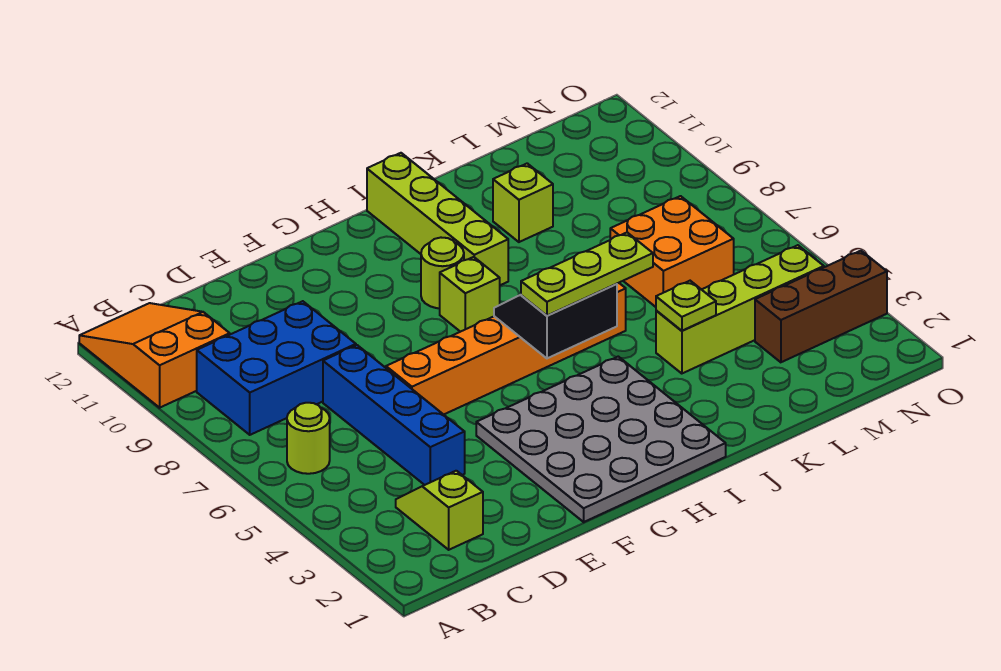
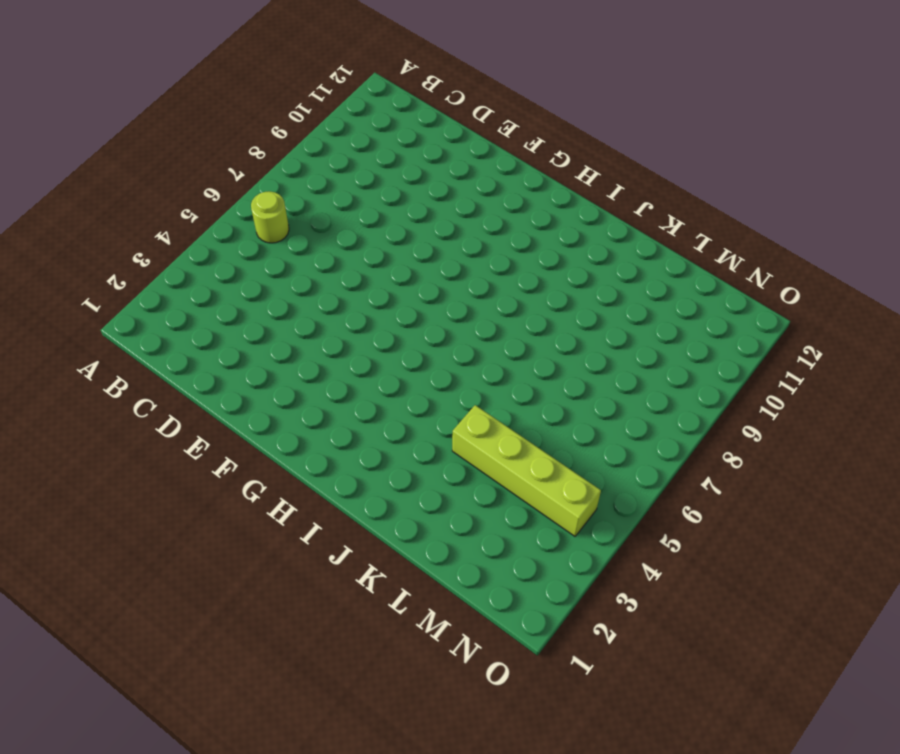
none -> orange slope A10:B12 level 1 top 10
none -> blue brick B8:D9 level 1
none -> lime slope C2:C3 level 1 top 2

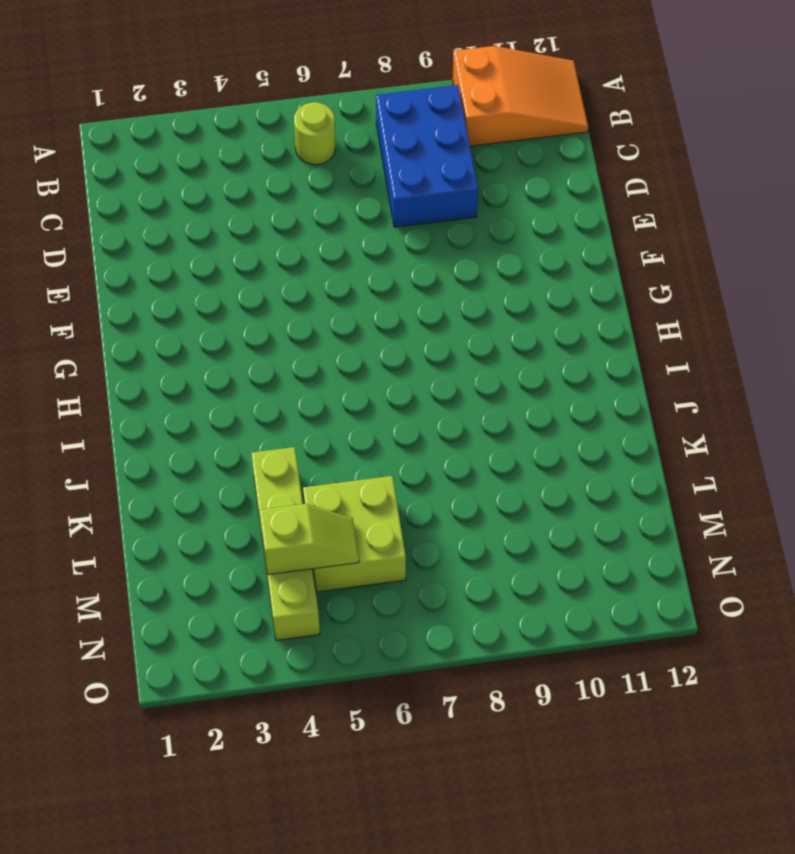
lime brick L5:M6 level 1 -> orange brick L6:M7 level 1
lime slope M4:M5 level 2 top 4 -> lime slope C2:C3 level 1 top 2
none -> blue brick D4:D7 level 1
none -> orange brick E6:J6 level 1
none -> grey plate F1:I4 level 1

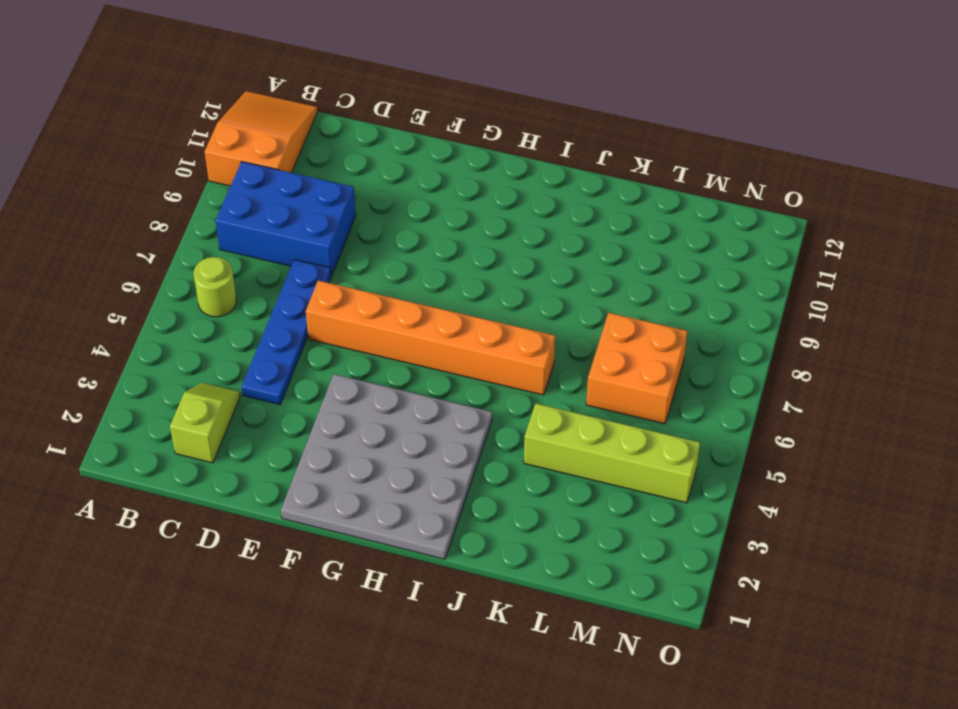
blue plate D4:D7 level 1 -> blue brick D4:D7 level 1
none -> lime brick H8 level 1
none -> lime round brick H9 level 1
none -> lime brick I9:I12 level 1

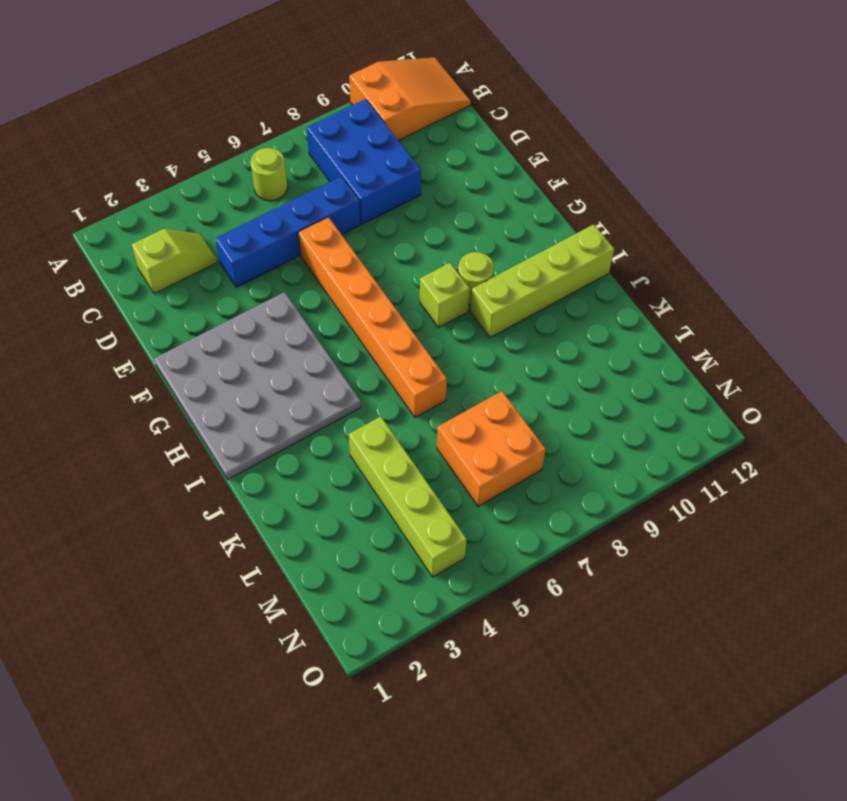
none -> lime brick K10 level 1
none -> brown brick M3:O3 level 1
none -> black slope H5:I6 level 2 top 5

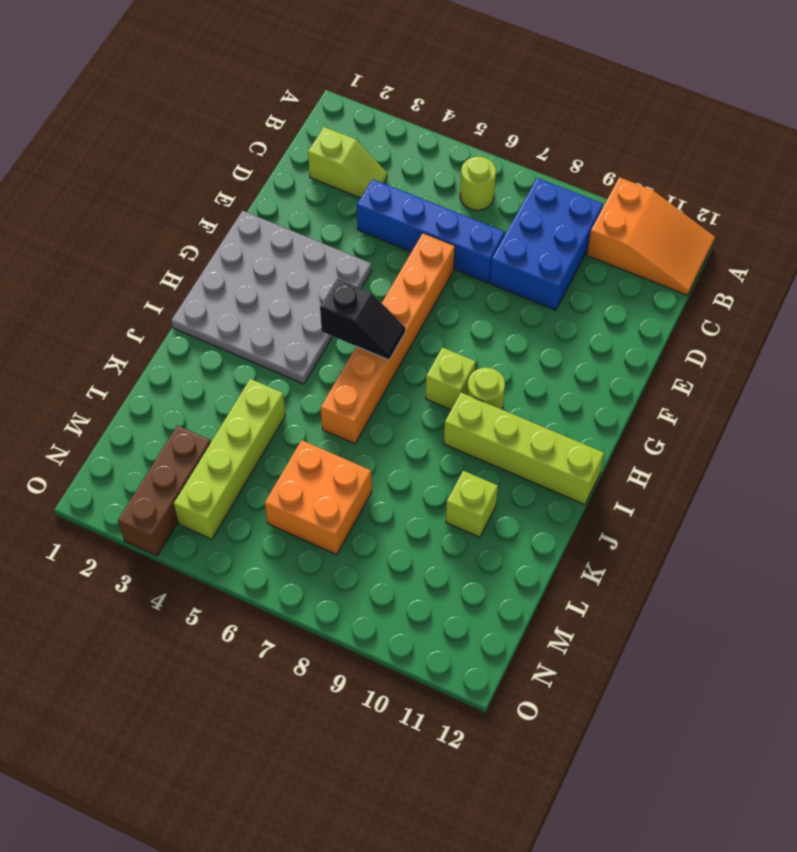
black slope H5:H6 level 2 top 5 -> black slope H5:I6 level 2 top 5
none -> lime plate K4 level 2
none -> lime plate H5:J5 level 3

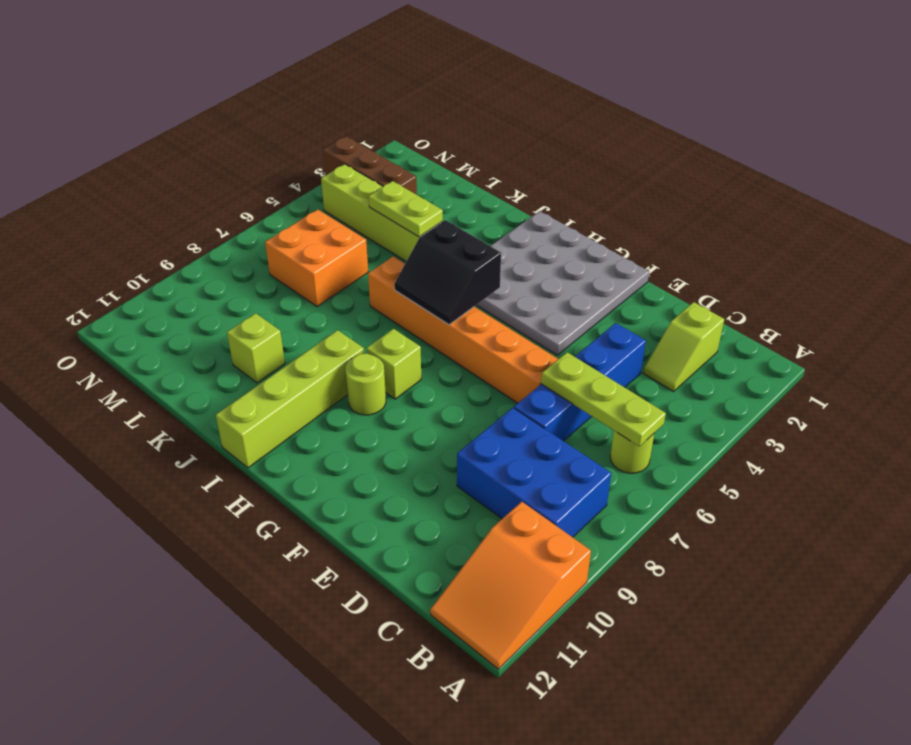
lime plate B6:D6 level 2 -> lime plate H5:J5 level 3
lime plate K4:L4 level 2 -> lime plate K4 level 2

